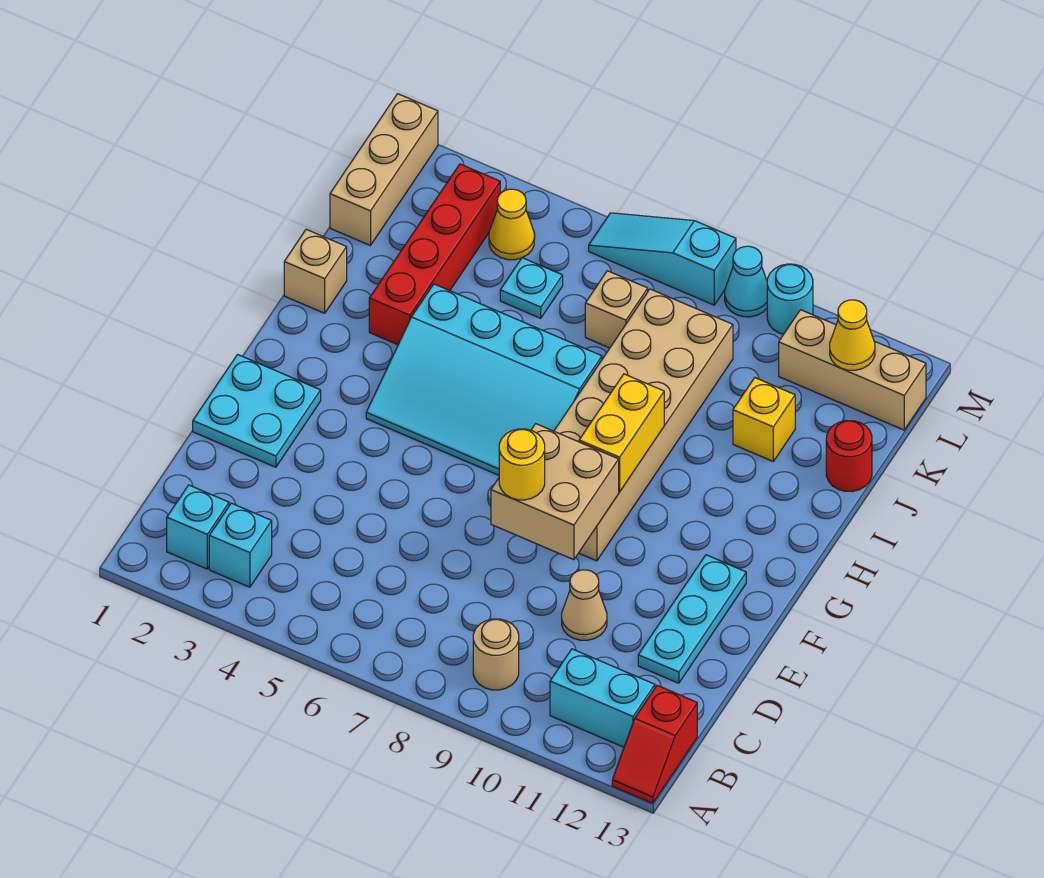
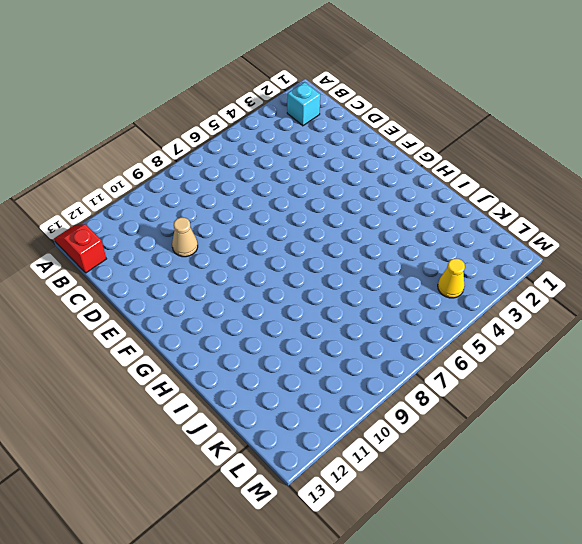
none -> cyan brick B3 level 1
none -> tan round brick B9 level 1
none -> cyan brick B11:B12 level 1

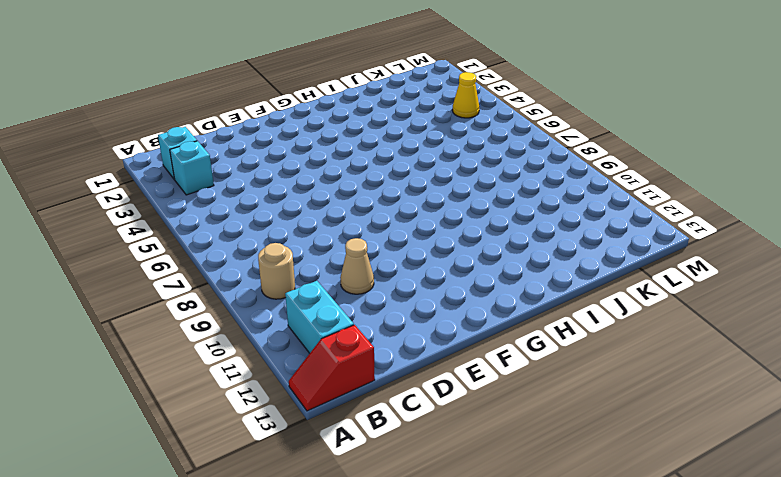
none -> cyan plate D12:F12 level 1
none -> cyan plate E1:F2 level 1
none -> tan brick F8:K9 level 1

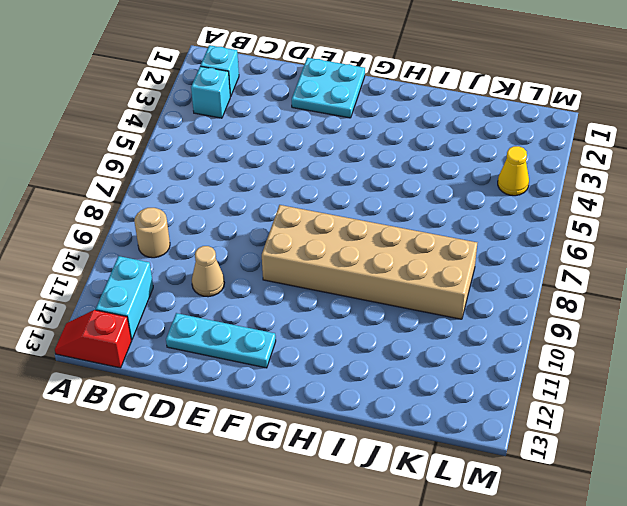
none -> cyan slope G4:I7 level 1 top I
none -> tan brick I1 level 1
none -> red brick I3:L3 level 1

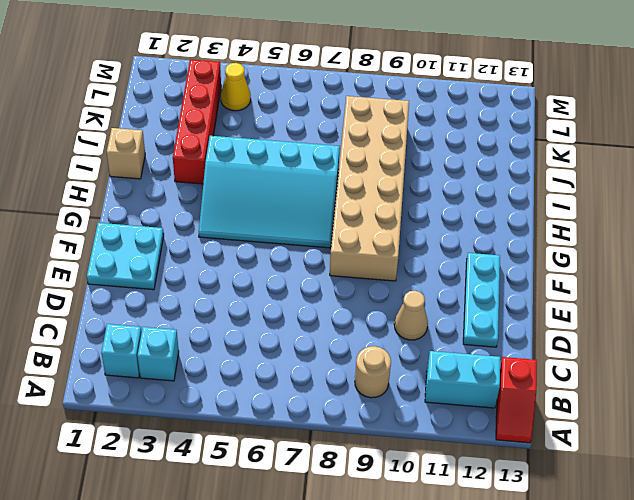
none -> yellow brick J11 level 1
none -> red round brick J13 level 1
none -> tan brick K1:M1 level 1

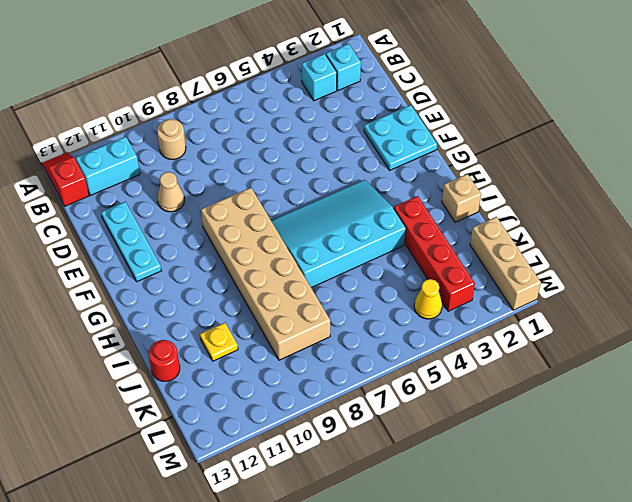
yellow plate J11 level 1 -> yellow brick J11 level 1
none -> cyan plate K5 level 1
none -> tan brick K7 level 1
none -> tan brick L11:L13 level 1

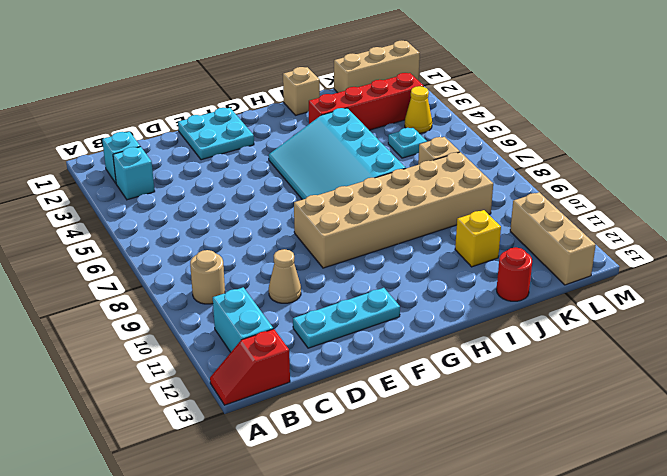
none -> cyan slope M6:M8 level 1 top 8
none -> cyan cone M9 level 1
none -> cyan round brick M10 level 1

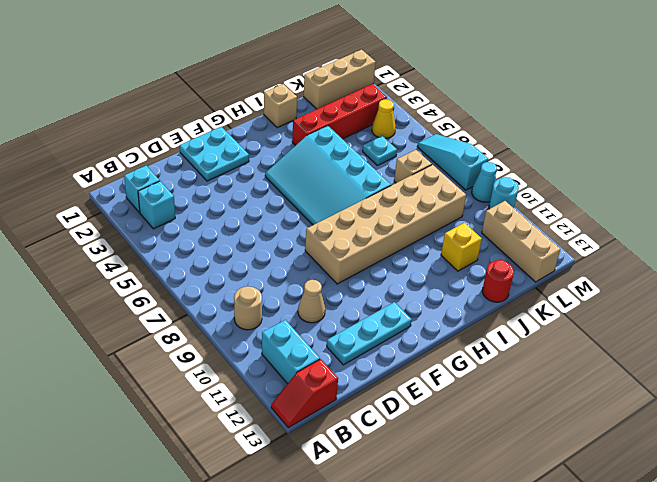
none -> tan brick E8:F9 level 2
none -> yellow brick G9:H9 level 2
none -> yellow cone L12 level 2

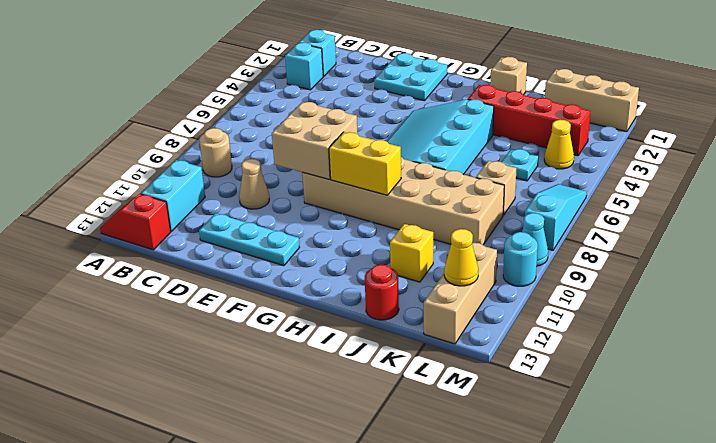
none -> yellow round brick E8 level 3

